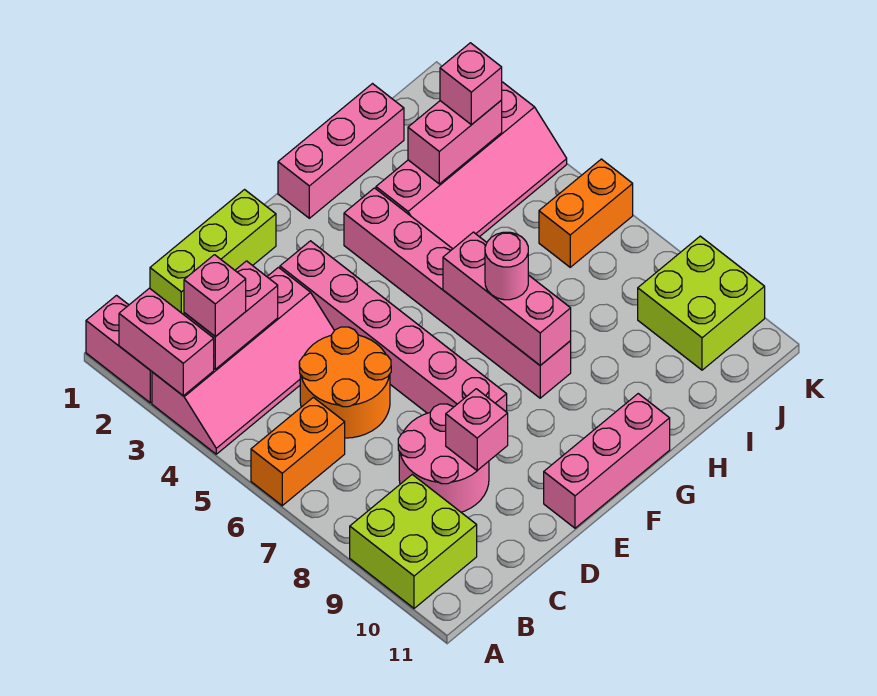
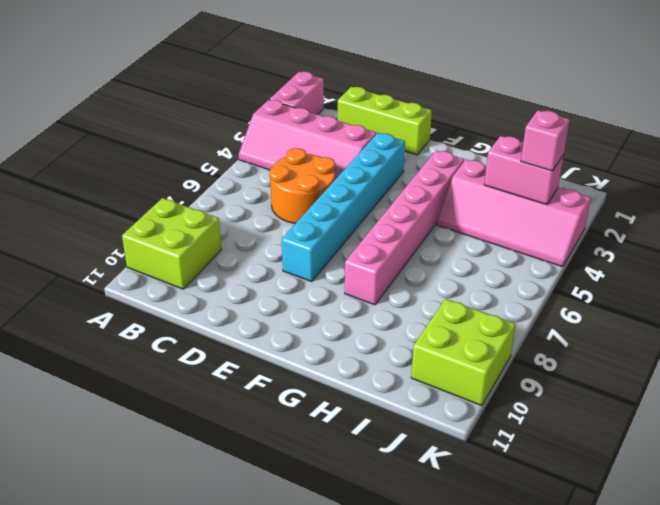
cyan brick E3:E8 level 1 -> pink brick E3:E8 level 1
none -> orange brick A6:B6 level 1
none -> pink round brick C8:D9 level 1
none -> pink brick E11:G11 level 1

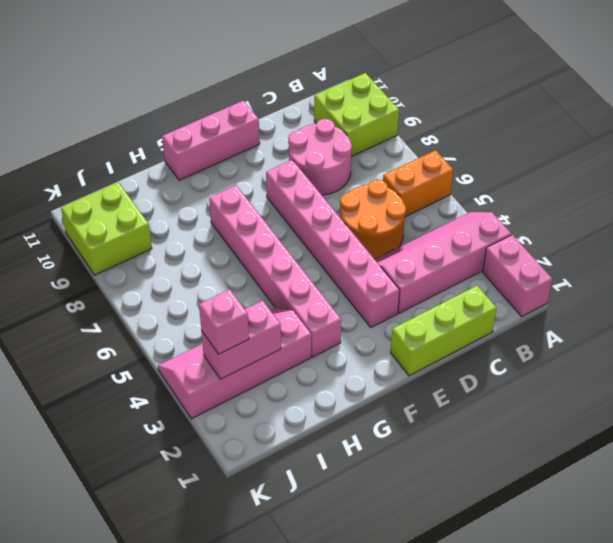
none -> pink brick G1:I1 level 1
none -> orange brick J6:K6 level 1
none -> pink brick A2:A3 level 2

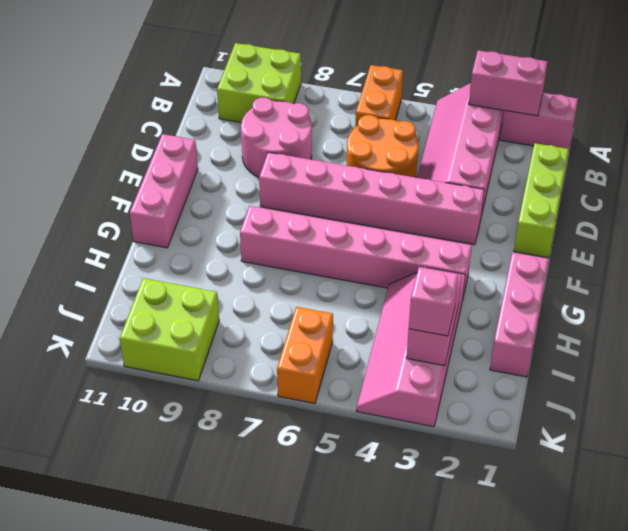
none -> pink brick B3:C3 level 2
none -> pink brick D9 level 2
none -> pink brick G6:G8 level 2

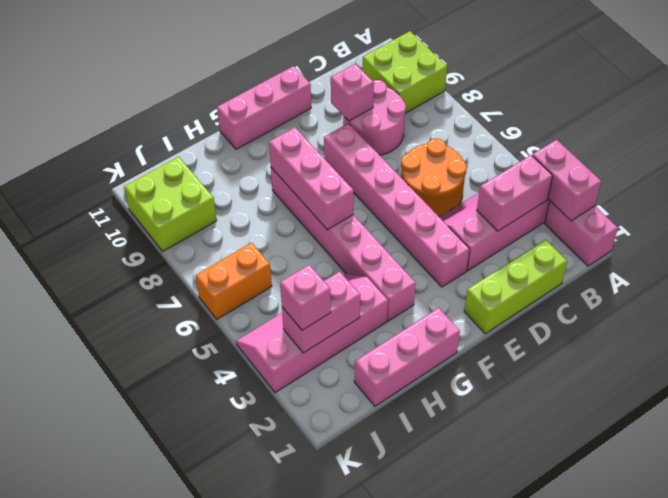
none -> orange brick A6:B6 level 1
none -> pink brick B3 level 3
none -> pink round brick G7 level 3

